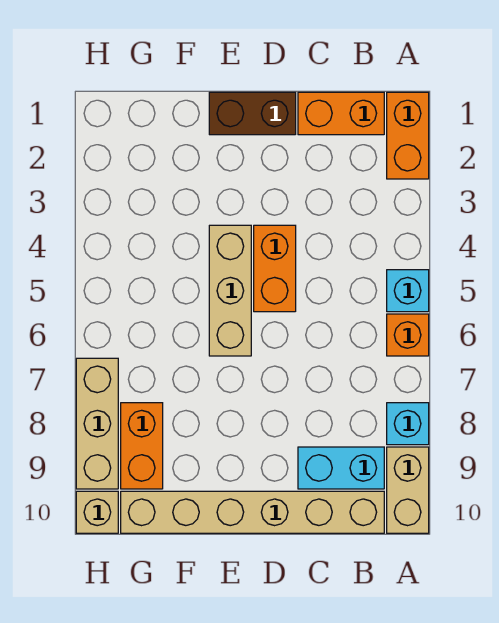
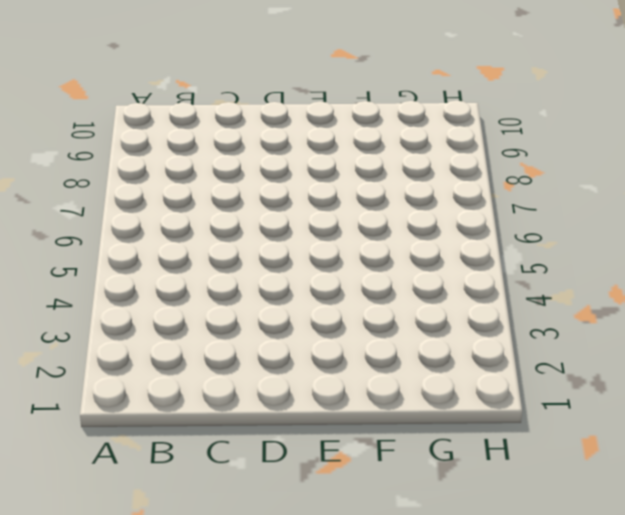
none -> orange brick A1:A2 level 1
none -> cyan brick A5 level 1
none -> orange brick A6 level 1

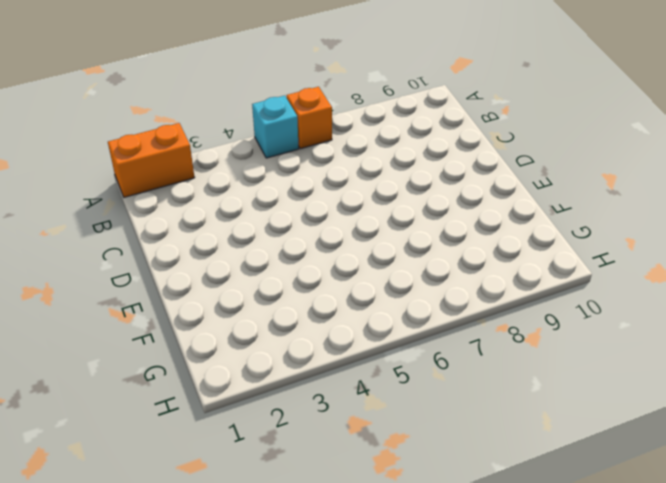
none -> cyan brick A8 level 1
none -> tan brick A9:A10 level 1
none -> orange brick B1:C1 level 1

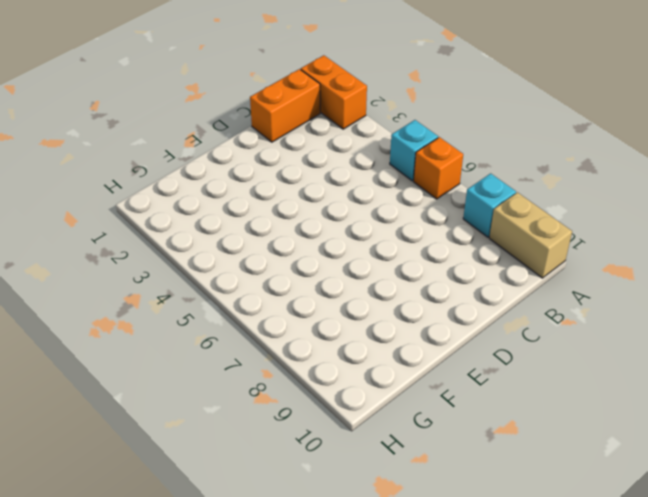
none -> cyan brick B9:C9 level 1
none -> tan brick B10:G10 level 1
none -> brown brick D1:E1 level 1

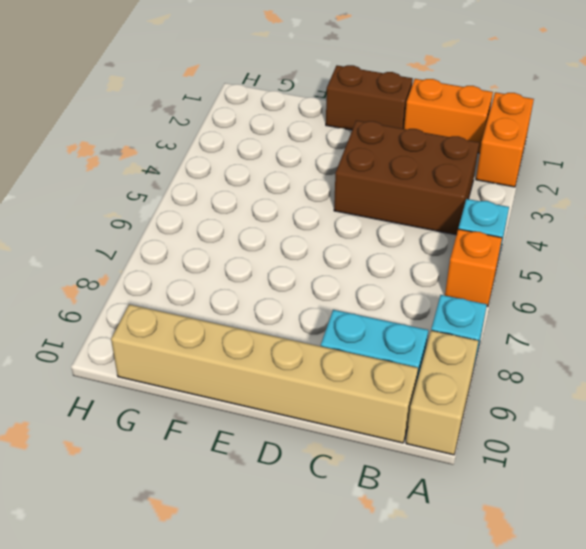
brown brick B3:D4 level 1 -> orange brick D4:D5 level 1
none -> tan brick E4:E6 level 1
none -> orange brick G8:G9 level 1
none -> tan brick H7:H9 level 1

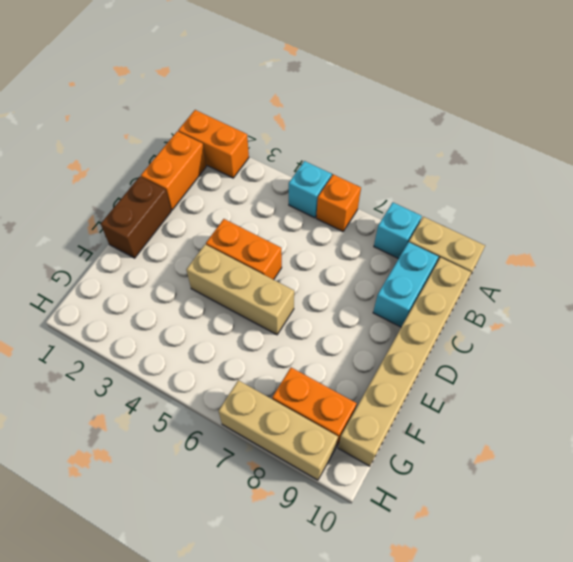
none -> tan brick H10 level 1

